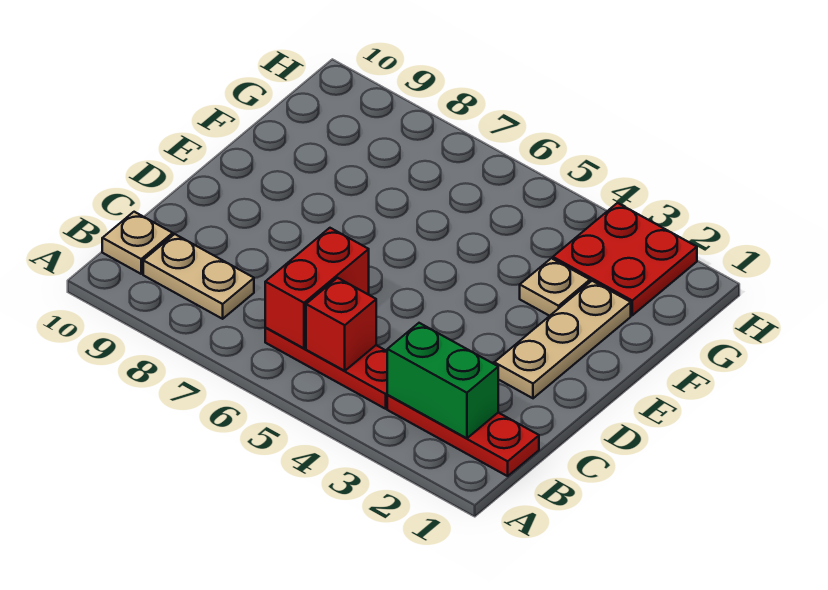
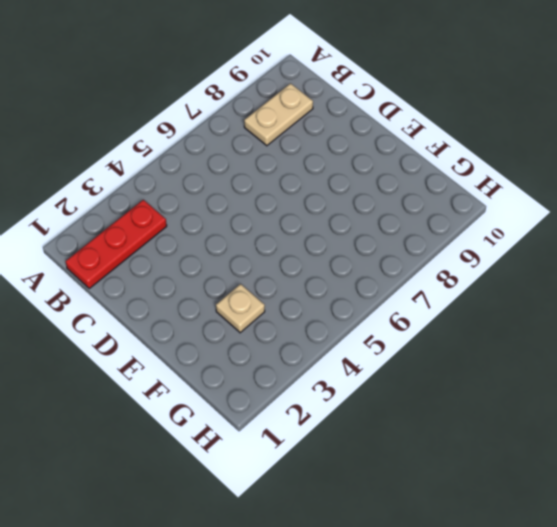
none -> red plate B4:B6 level 1
none -> tan plate B10 level 1

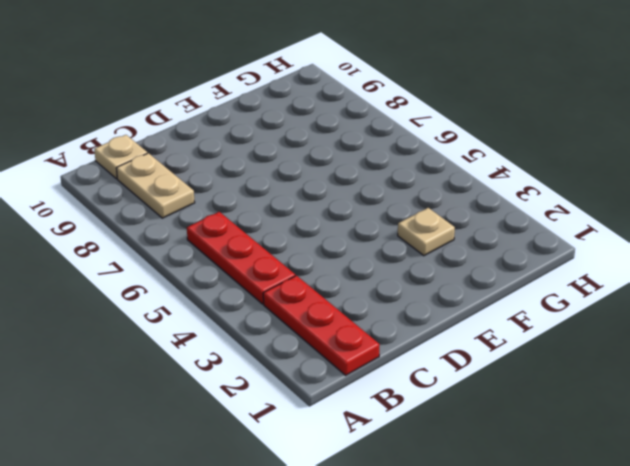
none -> tan plate D2:F2 level 1
none -> red plate G2:H3 level 1

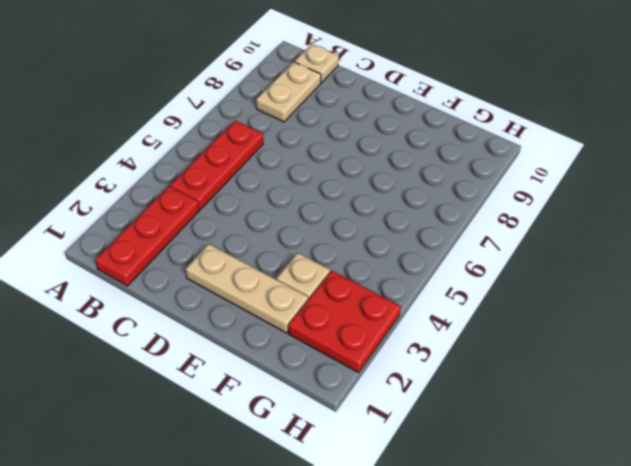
none -> green brick B2:B3 level 2
none -> red brick B5 level 2

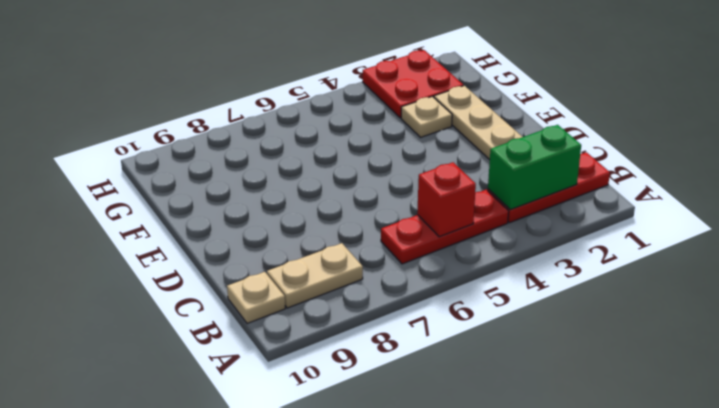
none -> red brick B6:C6 level 2

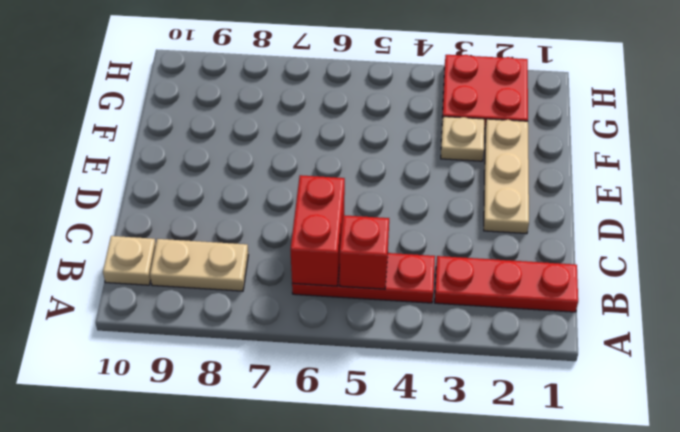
none -> green brick B2:B3 level 2

